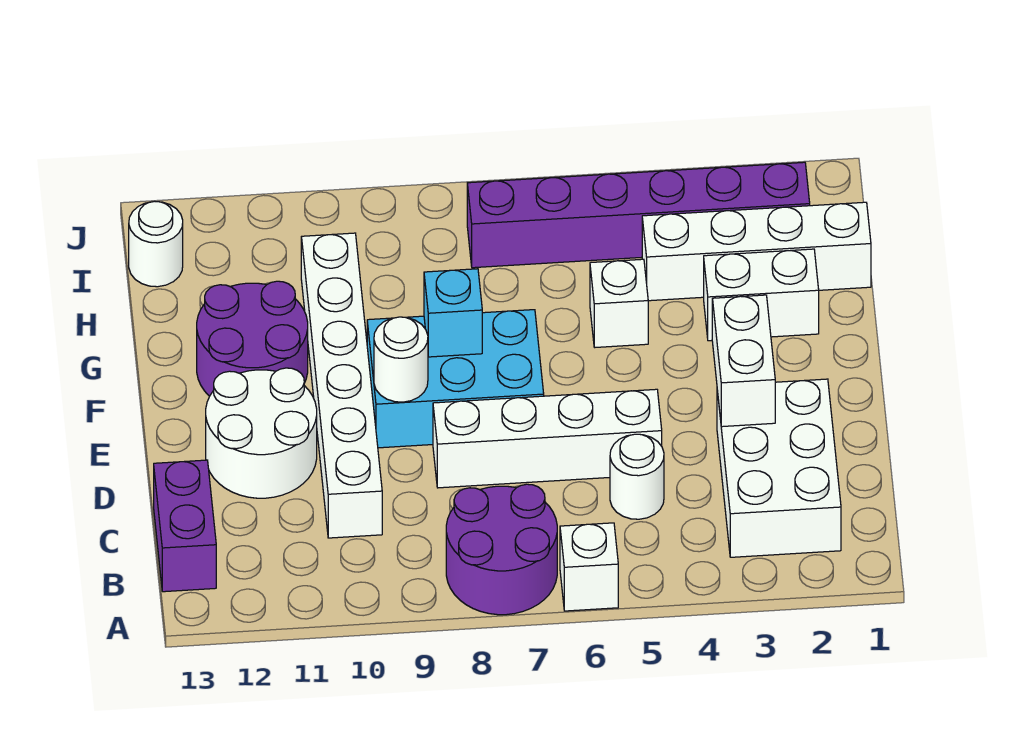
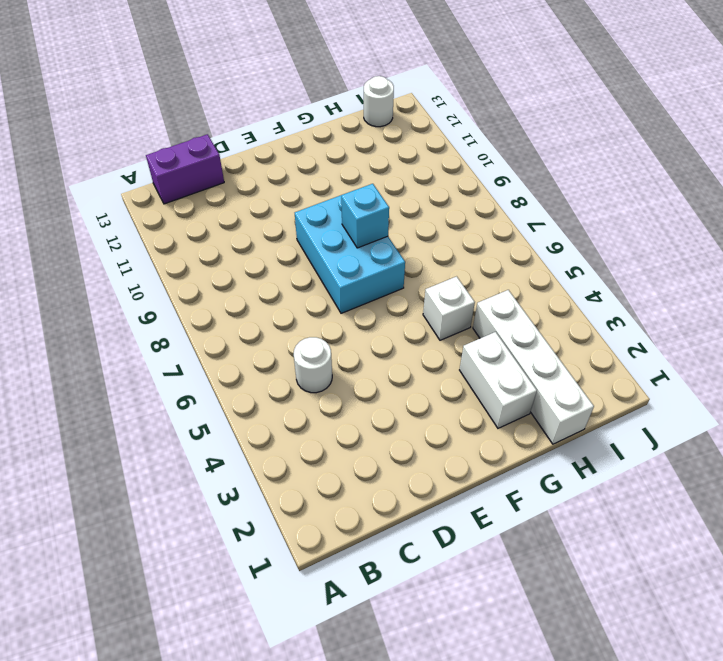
none -> white brick A6 level 1
none -> purple round brick A7:B8 level 1
none -> white brick B2:D3 level 1

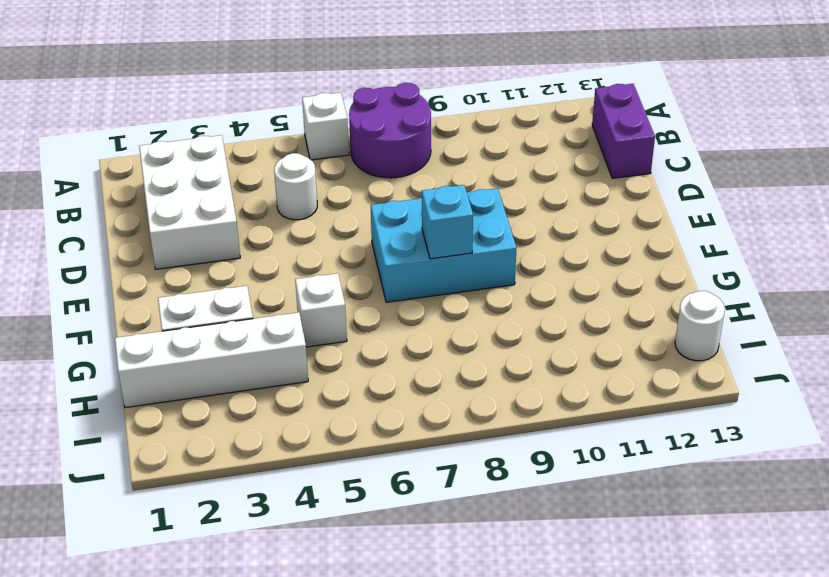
none -> white brick C10:H10 level 1
none -> white brick D5:D8 level 1
none -> white round brick D11:E12 level 1

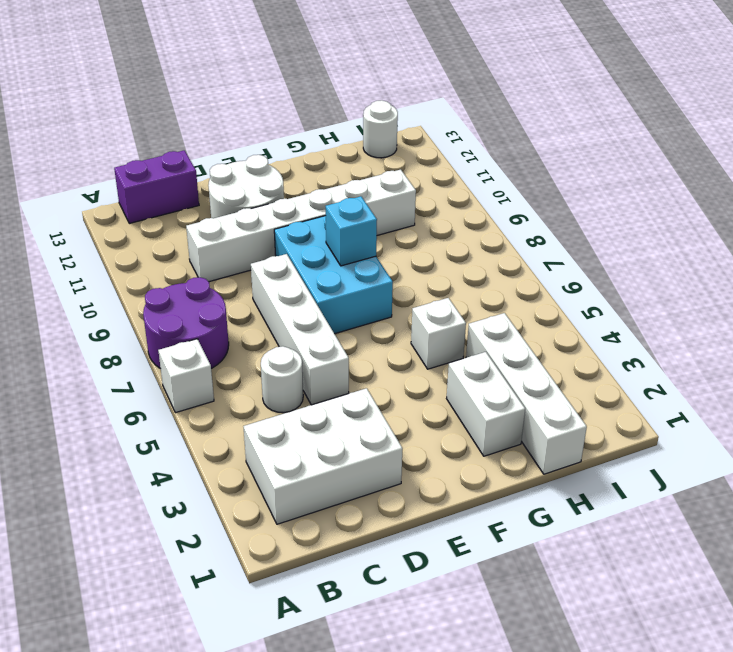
none -> purple round brick F11:G12 level 1
none -> purple brick I2:I7 level 1
none -> white brick D3:E3 level 2

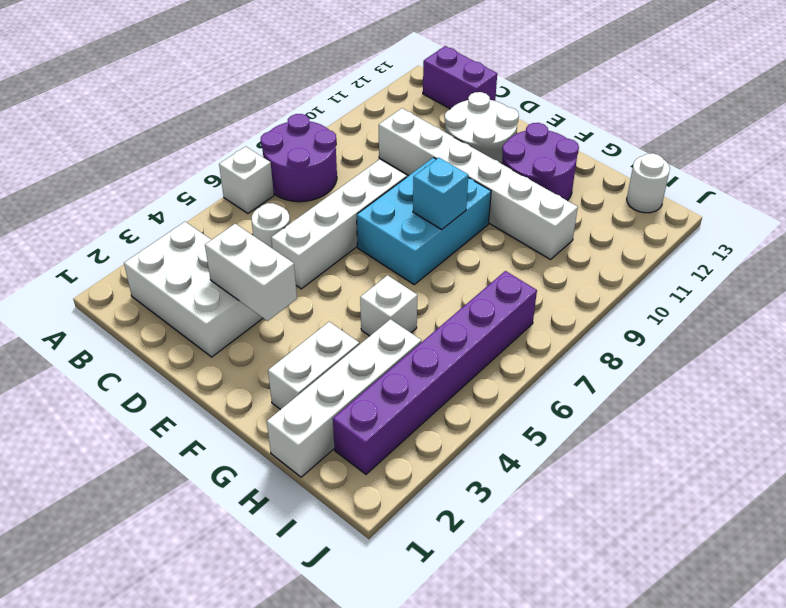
none -> white round brick E9 level 2

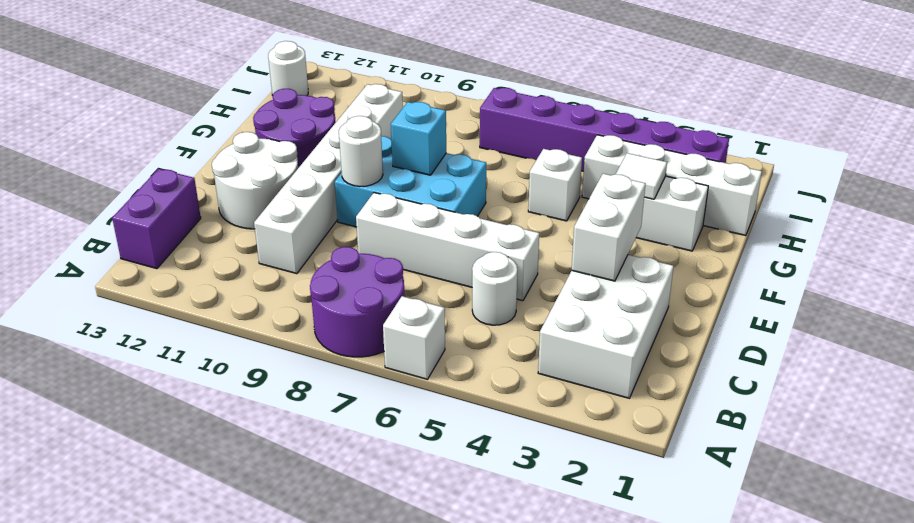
white tile G3 level 2 -> none

